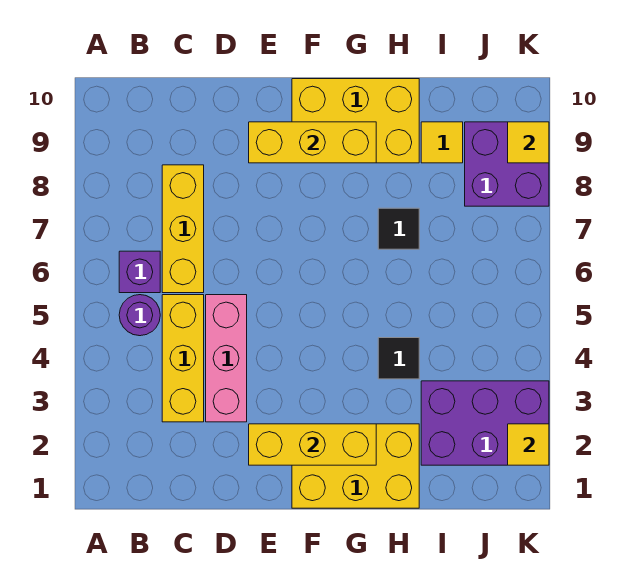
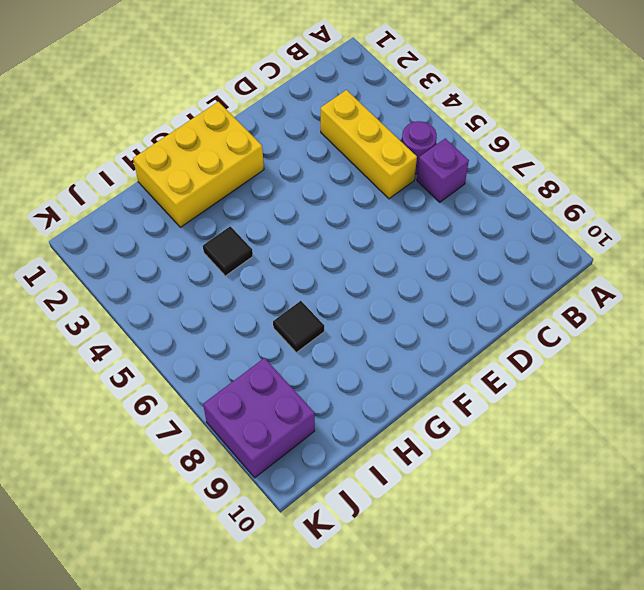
none -> yellow brick C6:C8 level 1
none -> pink brick D3:D5 level 1
none -> yellow brick F9:H10 level 1

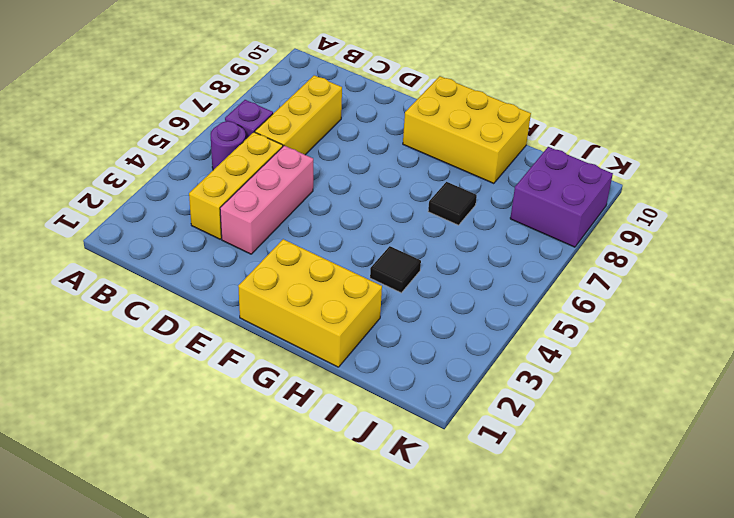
none -> purple brick I2:K3 level 1
none -> yellow tile I9 level 1
none -> yellow brick E2:G2 level 2

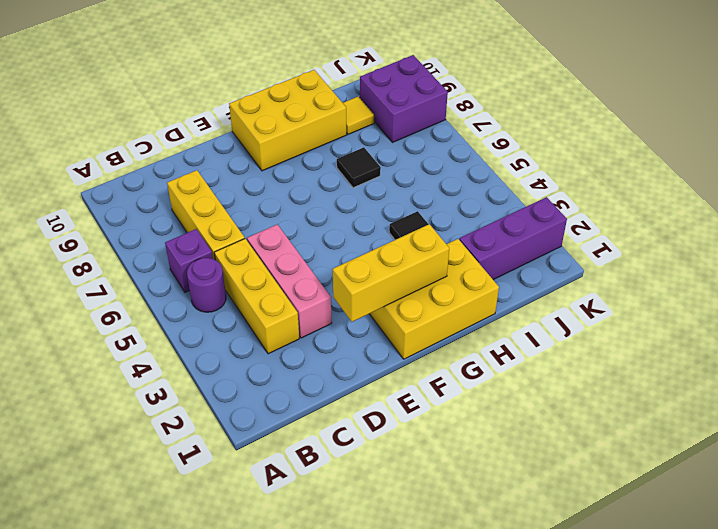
purple brick I2:K2 level 1 -> purple brick I2:K3 level 1
none -> yellow brick E9:G9 level 2
none -> yellow tile K2 level 2
none -> yellow tile K9 level 2

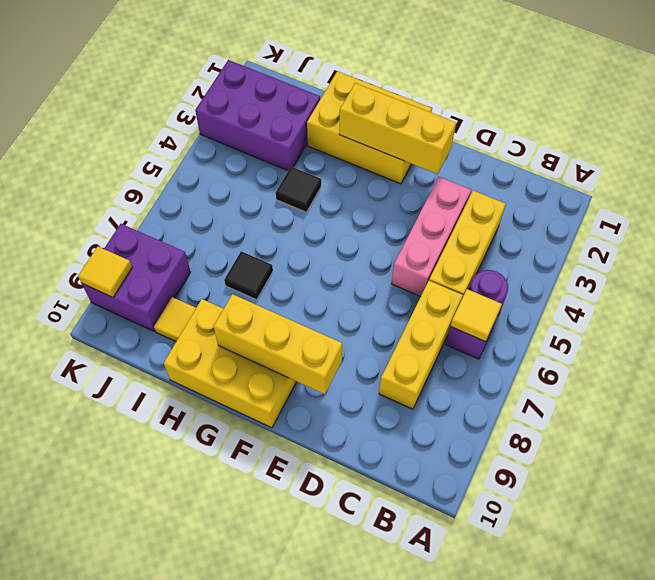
yellow tile B6 level 2 -> yellow tile K2 level 2

